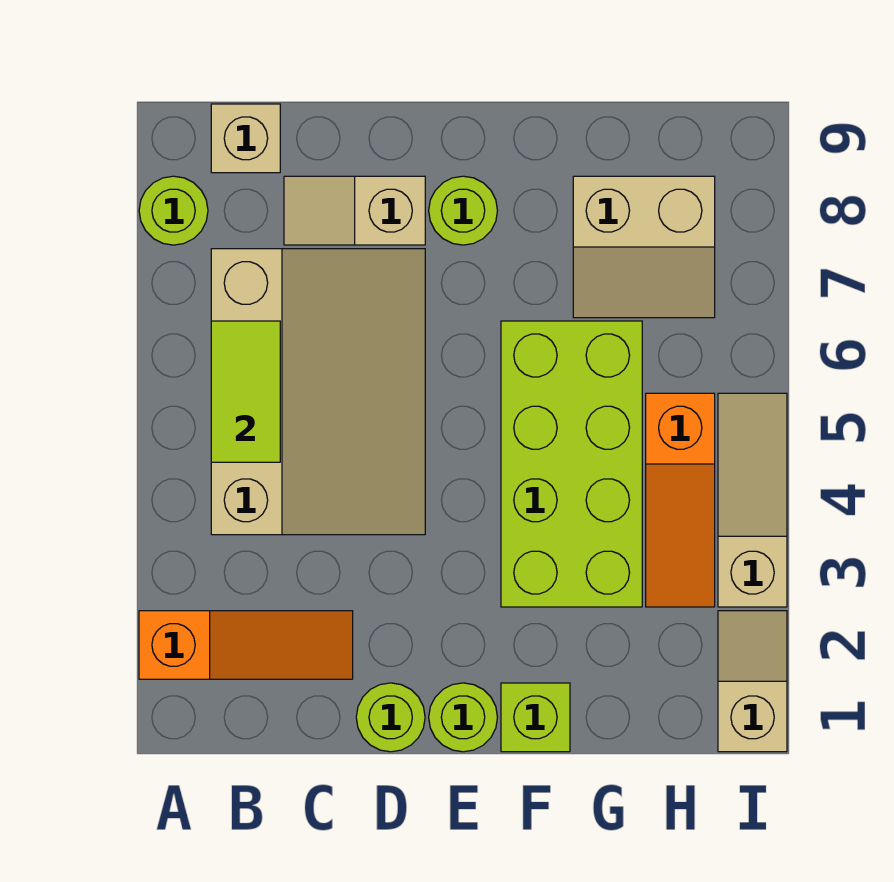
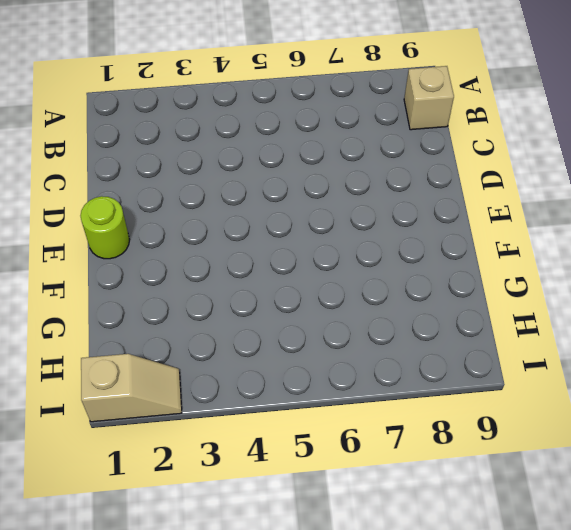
none -> orange slope A2:C2 level 1 top A
none -> lime round brick A8 level 1
none -> tan slope B4:D7 level 1 top B

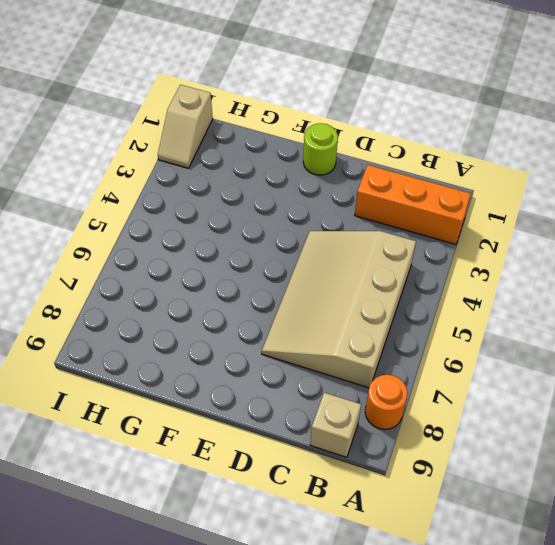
orange brick A2:C2 level 1 -> orange slope A2:C2 level 1 top A
orange round brick A8 level 1 -> lime round brick A8 level 1
none -> tan slope C8:D8 level 1 top D
none -> lime round brick D1 level 1
none -> lime round brick E8 level 1

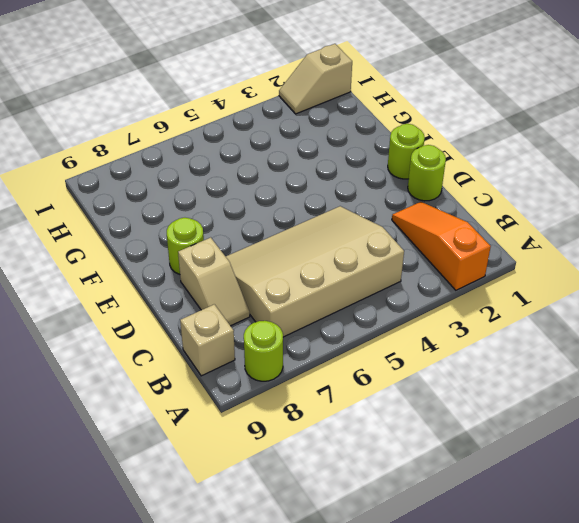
none -> lime brick F1 level 1
none -> lime brick F3:G6 level 1
none -> tan slope G7:H8 level 1 top 8

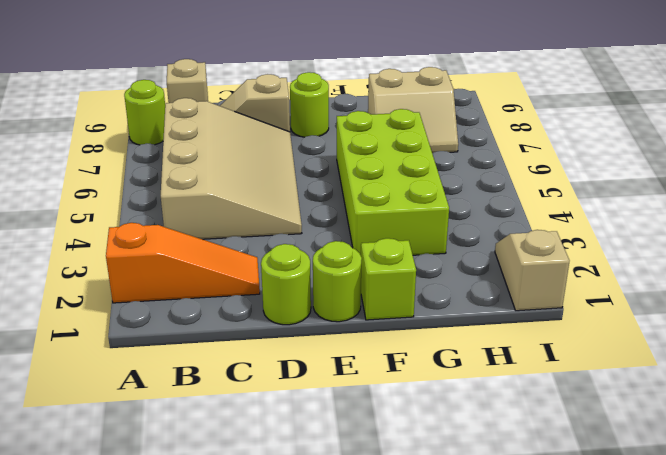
none -> orange slope H3:H5 level 1 top 5
none -> tan slope I3:I5 level 1 top 3
none -> lime tile B5:B6 level 2

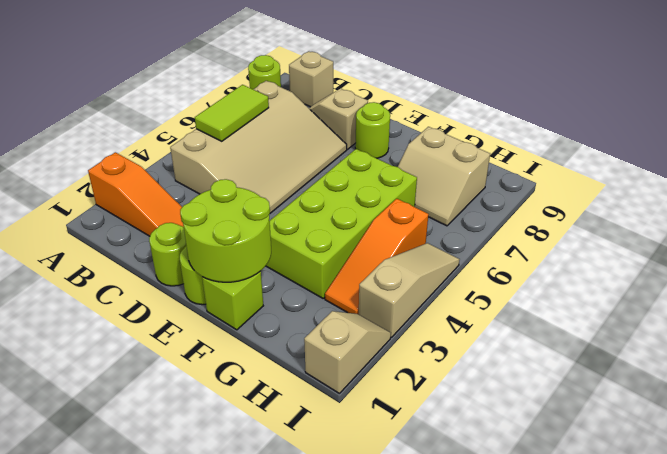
lime round brick E1:F2 level 2 -> none

